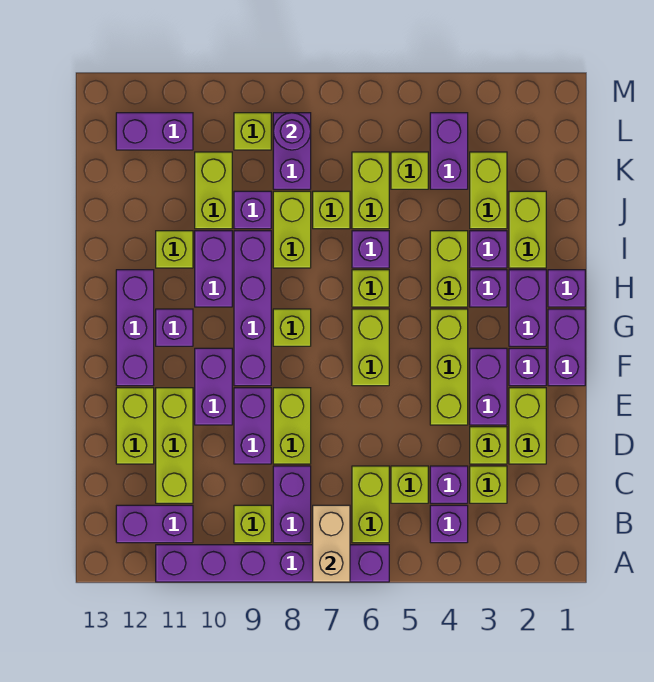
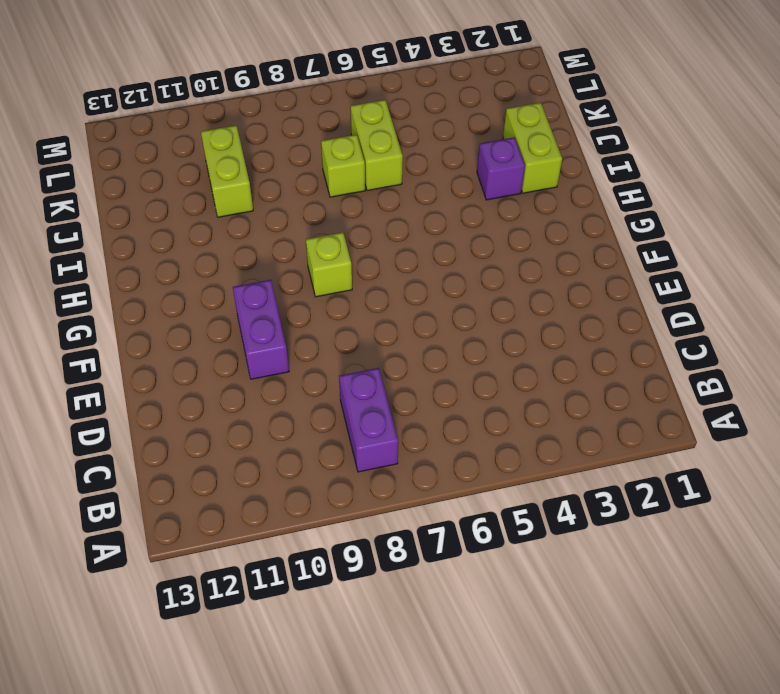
none -> purple brick A6:A11 level 1
none -> purple brick B4 level 1
none -> lime brick B6:C6 level 1
none -> lime brick B9 level 1

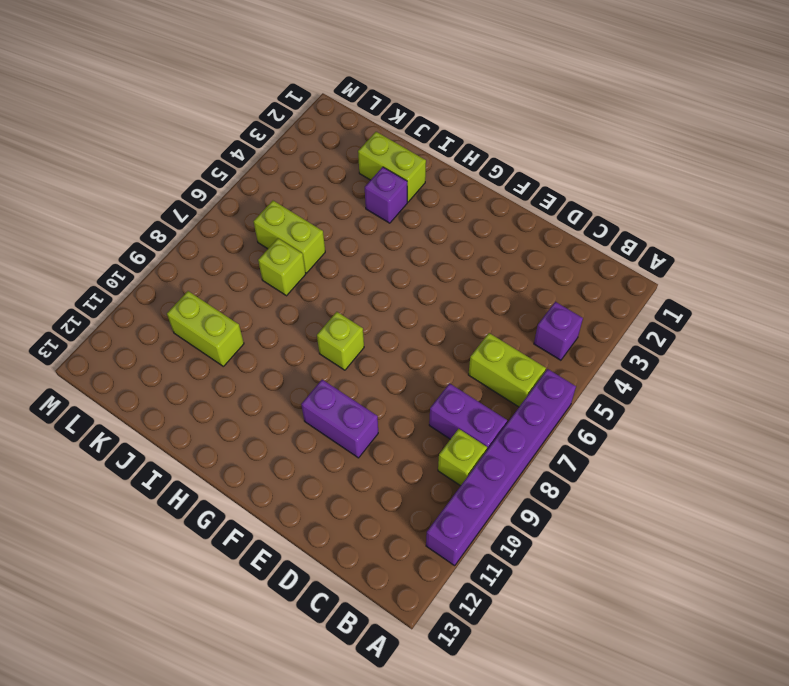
none -> purple brick B11:B12 level 1
none -> lime brick C3 level 1
none -> purple brick C4 level 1
none -> lime brick C5 level 1

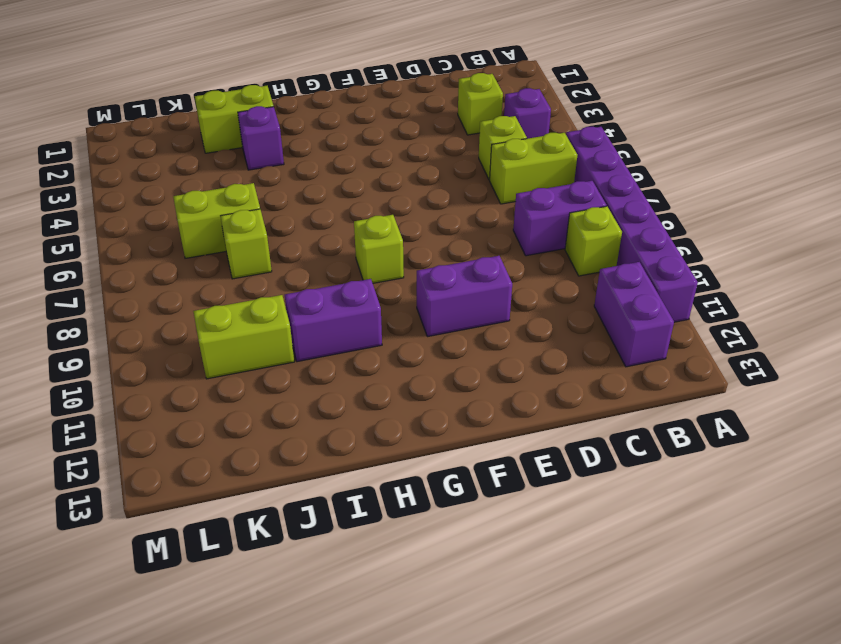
none -> purple brick C4 level 1
none -> lime brick C11:E11 level 1
none -> lime brick D2:E2 level 1
none -> lime brick D3 level 1

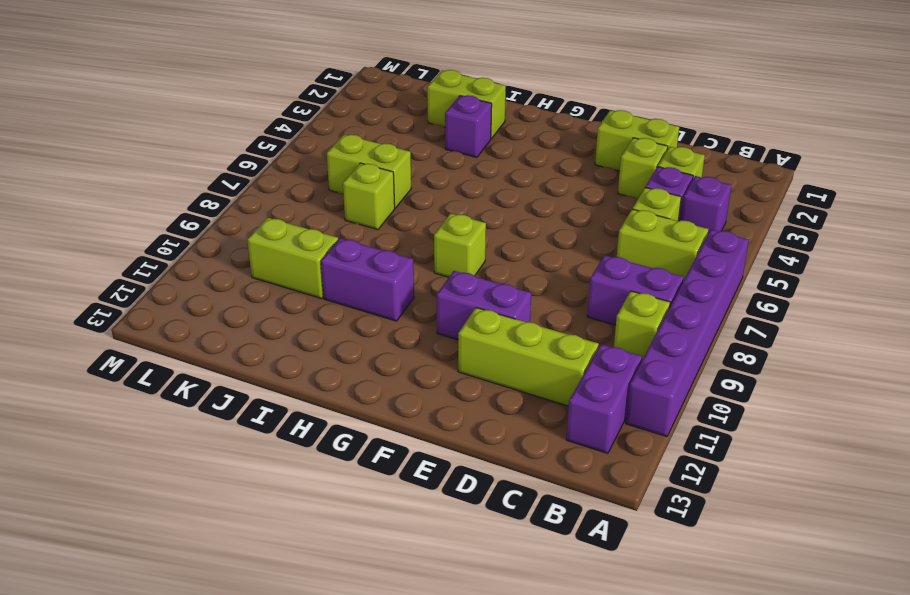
none -> lime brick D8:E8 level 1
none -> purple brick D9:E9 level 1
none -> lime brick D12:E12 level 1
none -> purple brick E3:F3 level 1

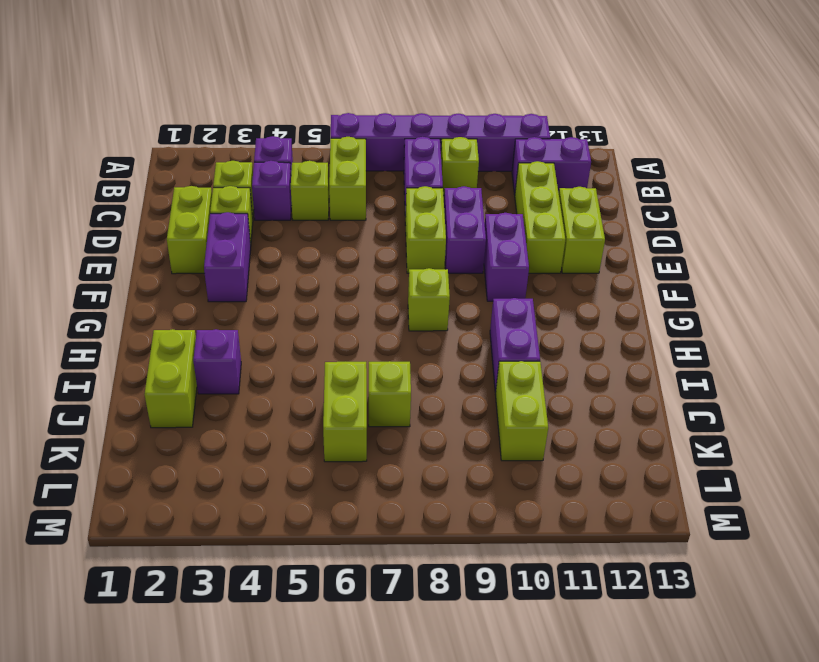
none -> lime brick E4:G4 level 1
none -> purple brick F1:G1 level 1
none -> purple brick F2 level 1
none -> lime brick F6:G6 level 1

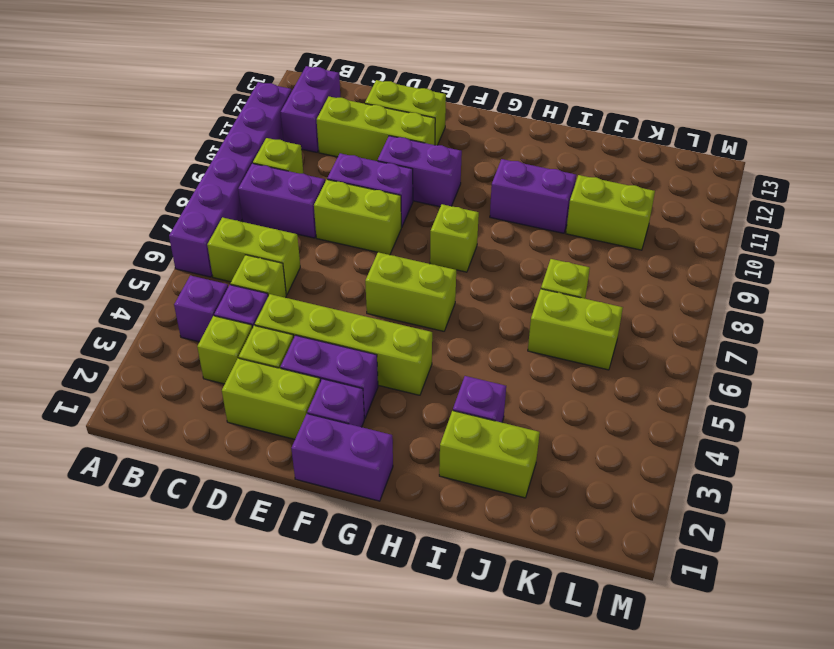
lime brick D4:G4 level 1 -> lime brick E4:G4 level 1
none -> purple brick F9:I9 level 1
none -> purple brick F12:H12 level 1
none -> purple brick G2:H2 level 1
none -> purple brick G11 level 1

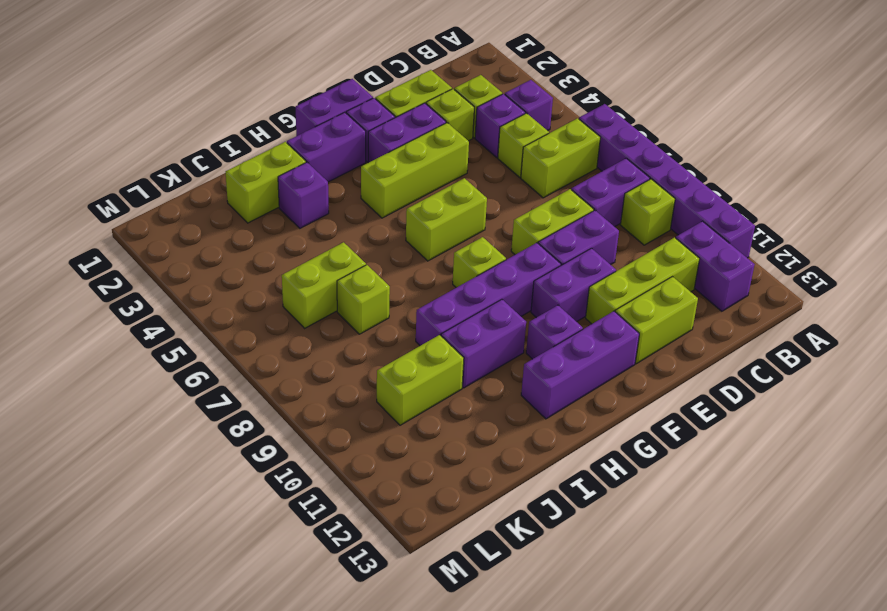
none -> purple brick H1 level 1
none -> purple brick H3 level 1
none -> lime brick H4:I4 level 1
none -> lime brick H6 level 1

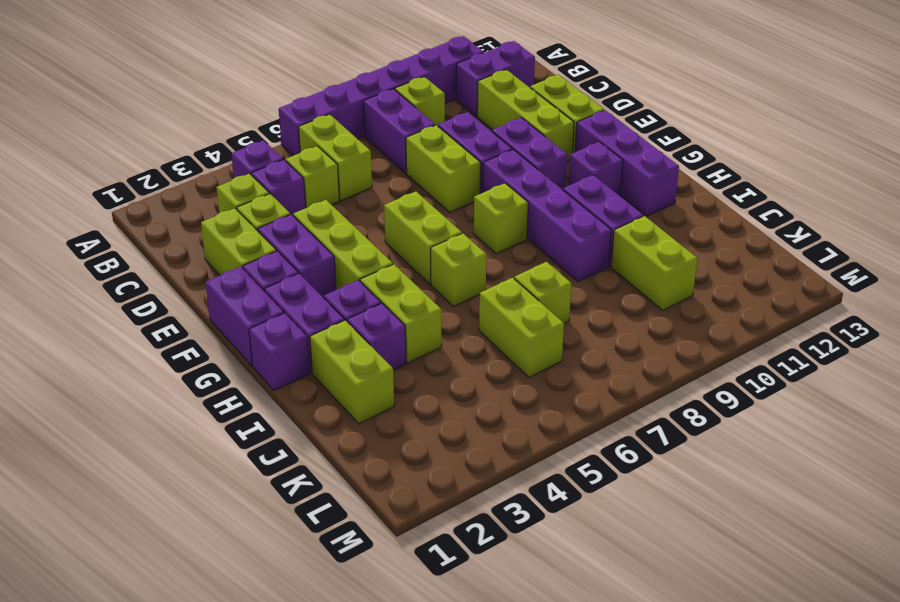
none -> purple brick I6 level 1
none -> lime brick I8:J8 level 1
none -> lime brick I11 level 1
none -> lime brick J3:K3 level 1

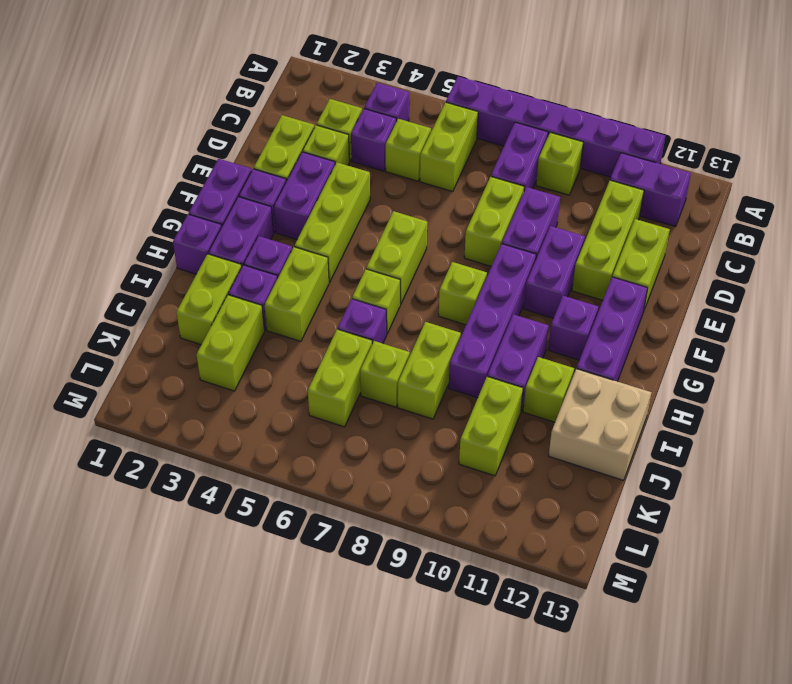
tan brick I12:J13 level 1 -> none
none -> purple brick J9 level 1
none -> purple brick K4:L4 level 1
none -> lime brick K5 level 1
none -> purple brick K8:L8 level 1

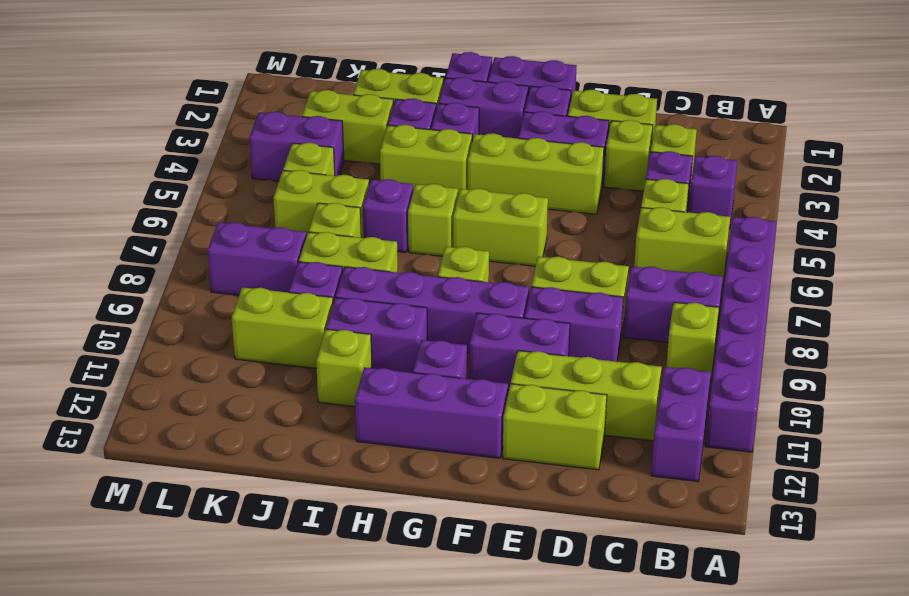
none -> lime brick L9 level 1
none -> purple brick L11:L12 level 1
none -> tan brick A7:B7 level 2
none -> purple round brick L8 level 2

